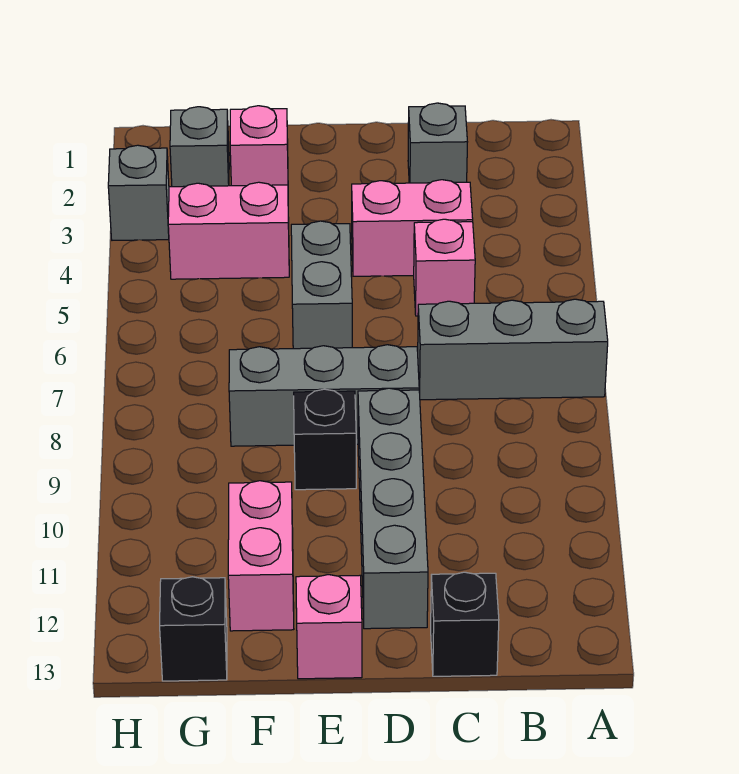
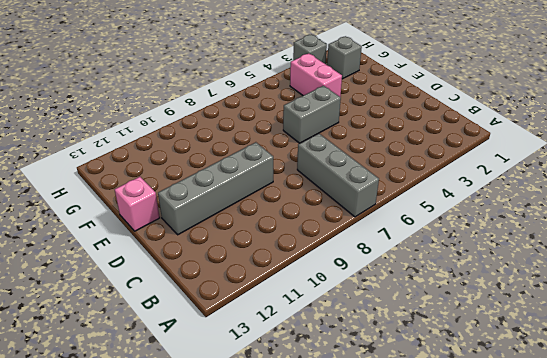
none -> grey brick C2 level 1
none -> pink brick C4:D4 level 1
none -> pink brick C5 level 1

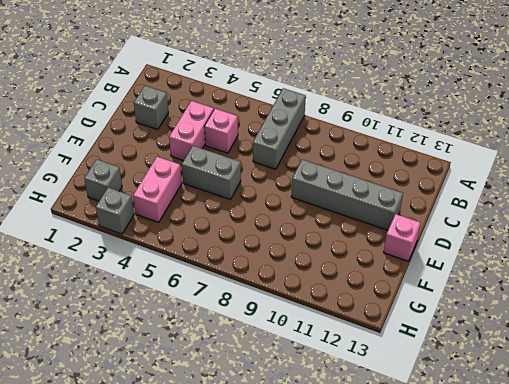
none -> black brick C13 level 1
none -> grey brick D8:F8 level 1
none -> black brick E9 level 1

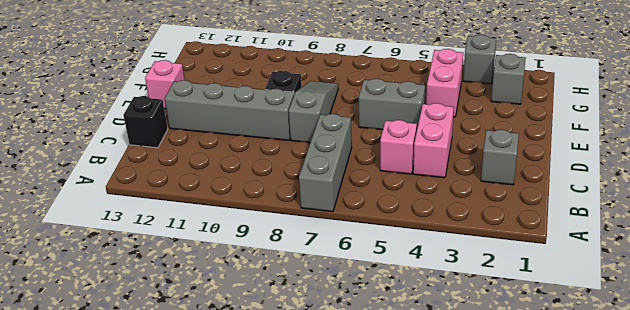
grey slope D8:F8 level 1 top D -> grey brick D8:F8 level 1
none -> pink brick F2 level 1
none -> pink brick F11:F12 level 1
none -> black brick G13 level 1

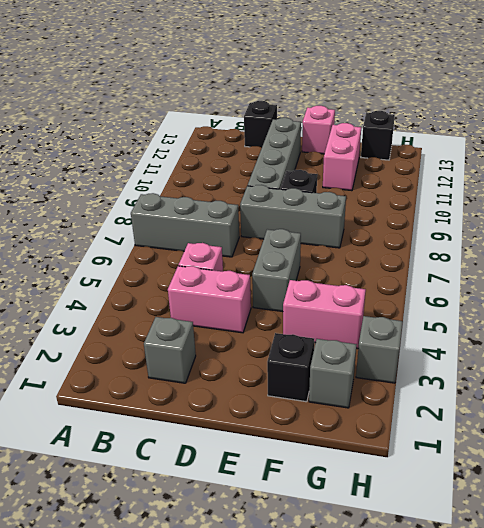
black brick F2 level 1 -> pink brick F2 level 1

